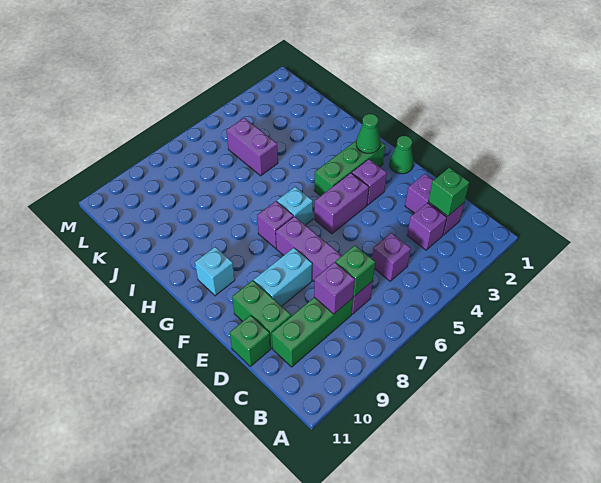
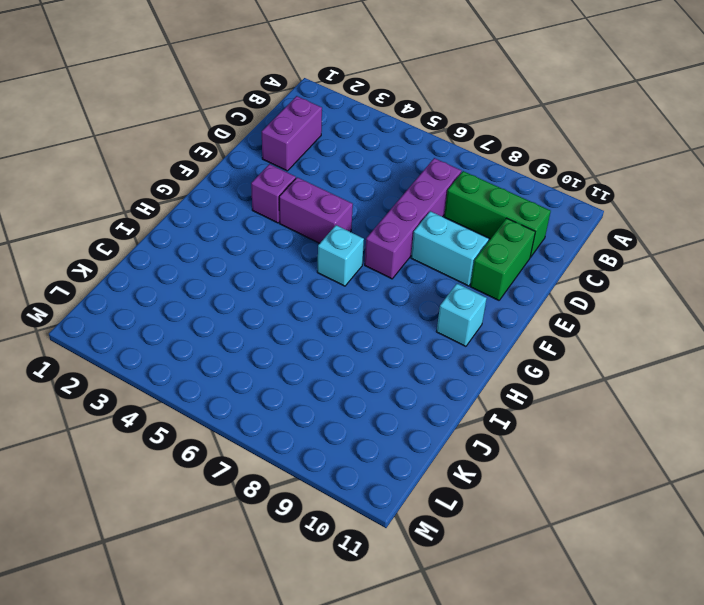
none -> purple brick C3 level 1
none -> purple brick C5 level 1
none -> green brick D11 level 1

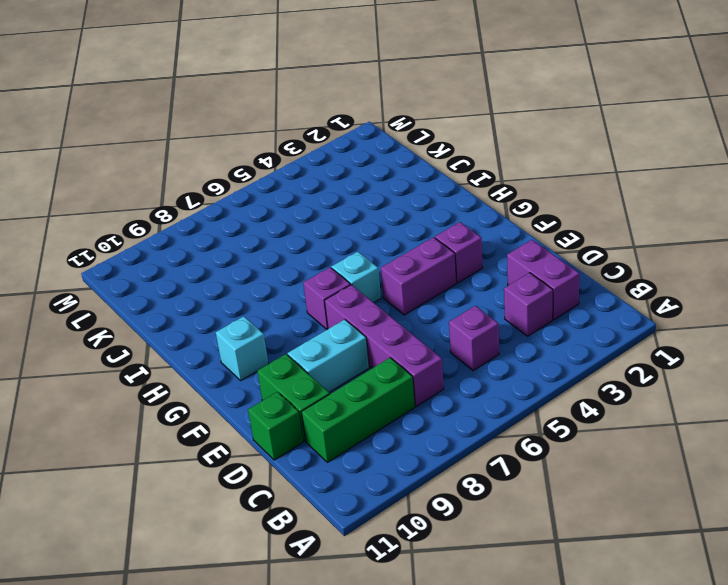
none -> green cone F1 level 1
none -> green brick G2:G4 level 1
none -> purple brick J5:K5 level 1

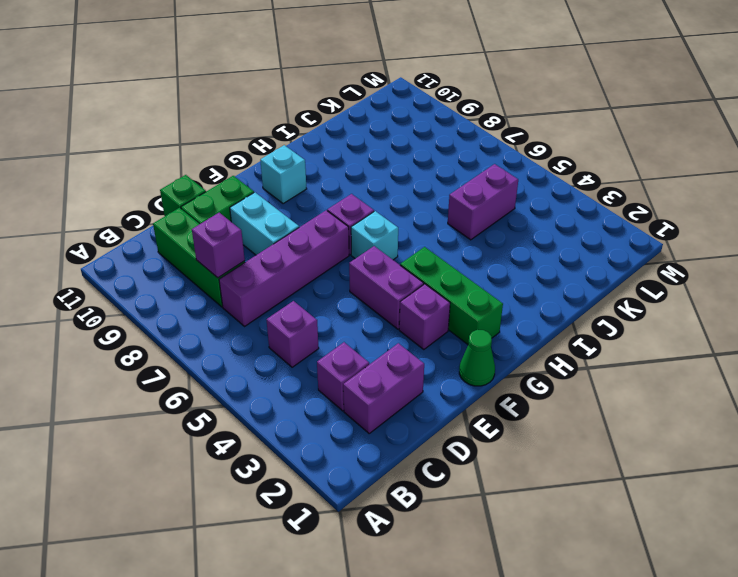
none -> green brick C2 level 2
none -> green brick C7 level 2
none -> green cone G2 level 2

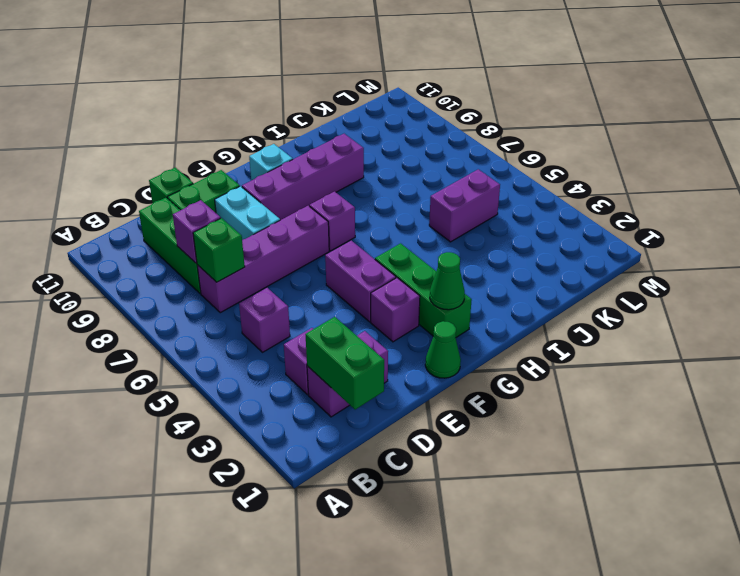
green brick C1:C2 level 2 -> green brick C2 level 2
purple brick F9:I9 level 1 -> none
none -> cyan brick G6 level 1

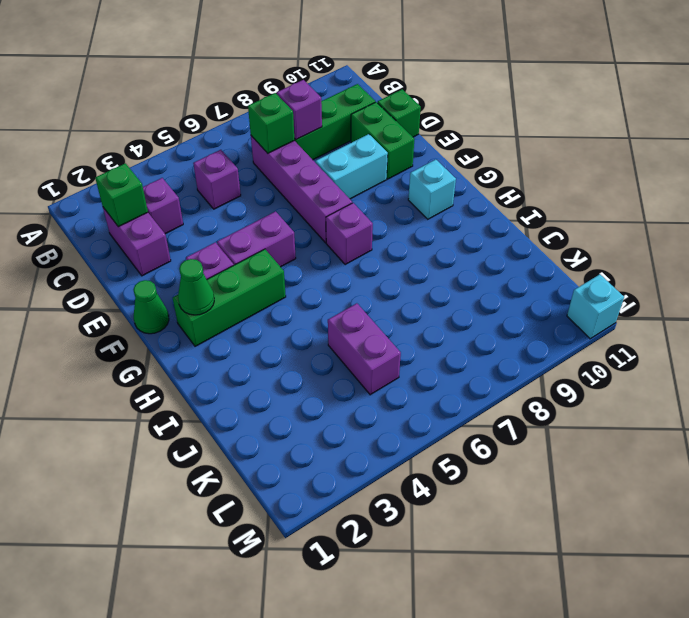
cyan brick M11 level 1 -> cyan brick G6 level 1

